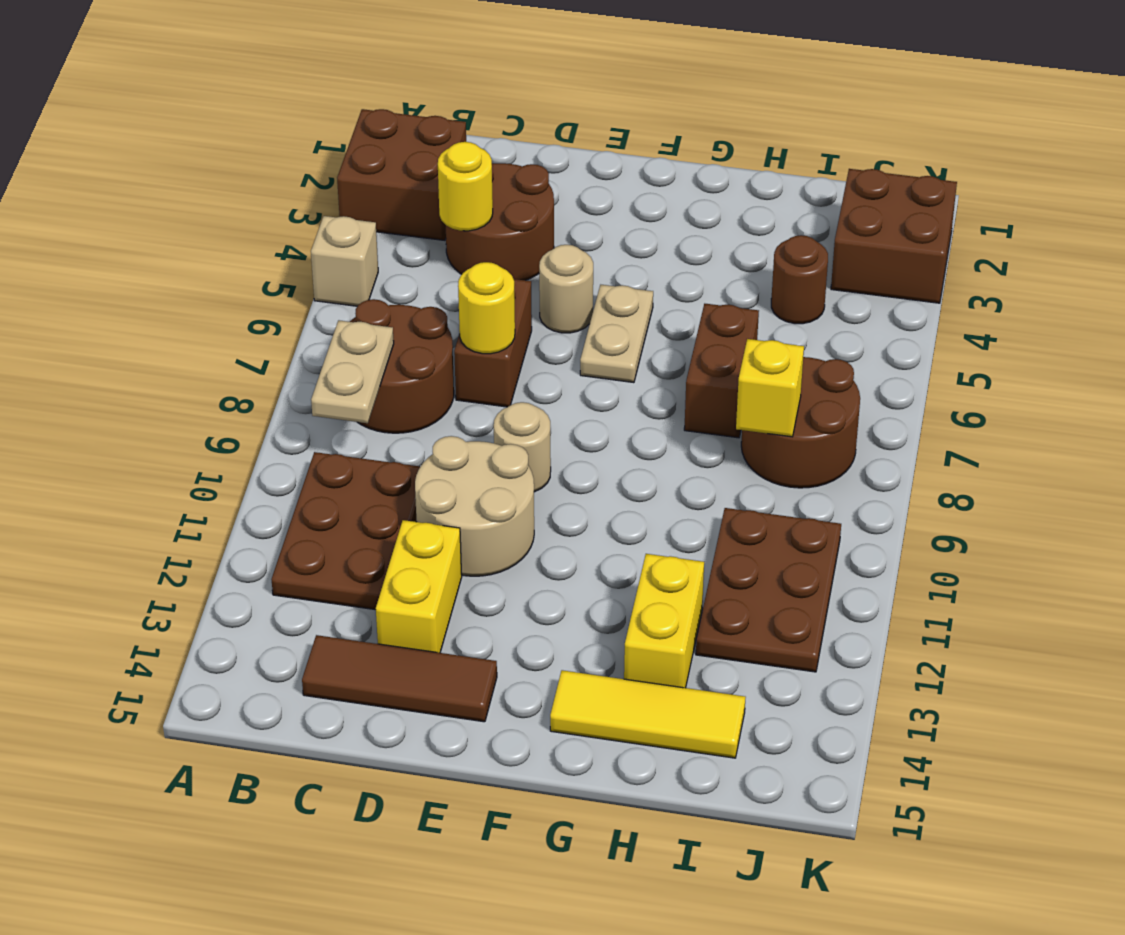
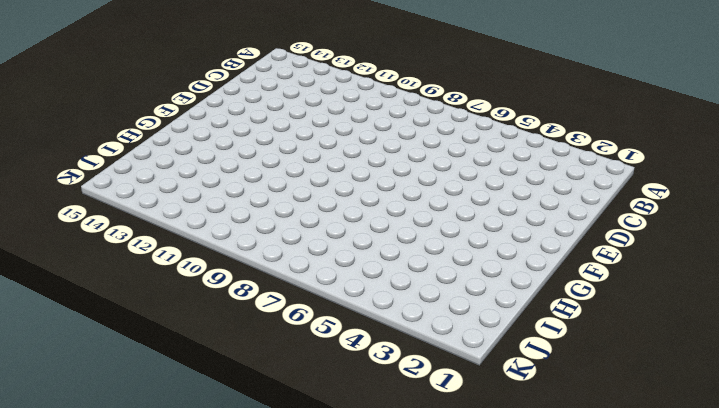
none -> brown brick A2:B3 level 1
none -> tan brick A5 level 1
none -> brown round brick B7:C8 level 1

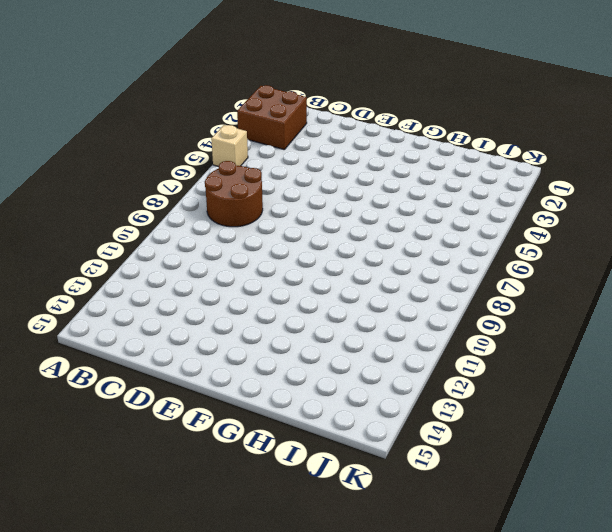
none -> brown plate B10:C12 level 1
none -> brown round brick C3:D4 level 1
none -> brown tile C14:E14 level 1

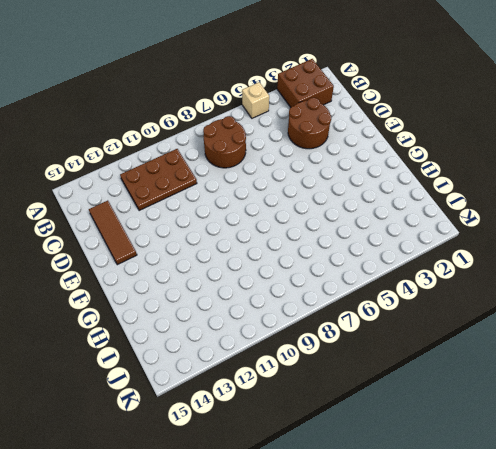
none -> brown brick D6:D7 level 1
none -> tan round brick D10:E11 level 1
none -> yellow brick D12:D13 level 1

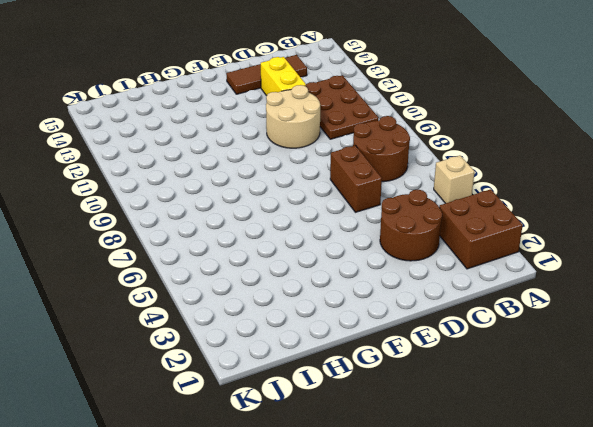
none -> tan round brick E5 level 1
none -> tan round brick E9 level 1
none -> tan plate F5:F6 level 1

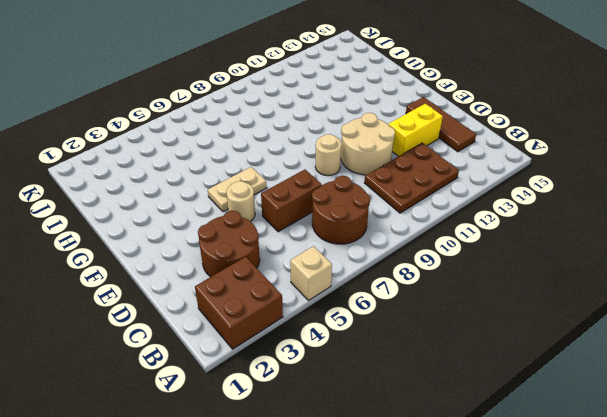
none -> yellow tile G14:I14 level 1
none -> brown brick H6:H7 level 1
none -> yellow brick H12:H13 level 1

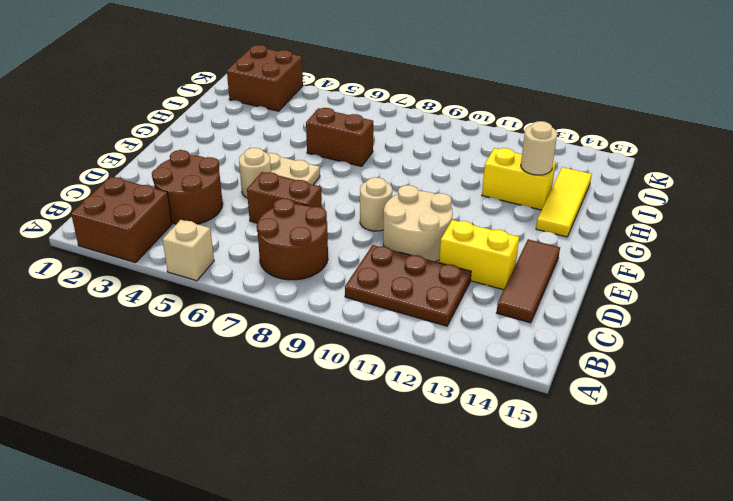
tan round brick H13 level 2 -> none
none -> brown round brick I4 level 1
none -> brown round brick I7:J8 level 1
none -> brown plate I10:J12 level 1

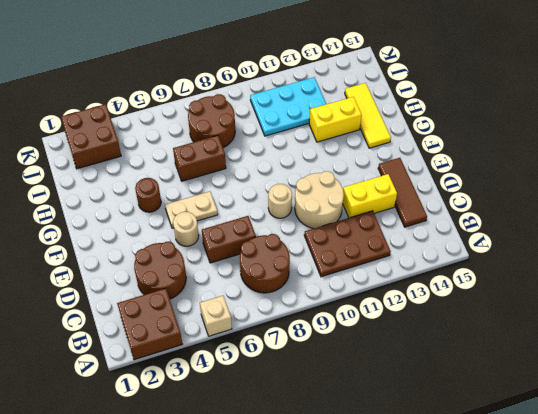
brown round brick G4 level 1 -> brown round brick I4 level 1
cyan plate I10:J12 level 1 -> brown plate I10:J12 level 1
none -> tan plate B8:B9 level 2
none -> yellow round brick C4 level 2
none -> yellow round brick D7 level 2

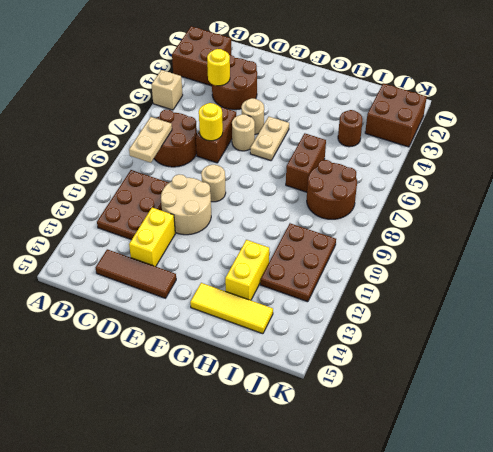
tan round brick E6 level 1 -> none
none -> yellow brick I8 level 2

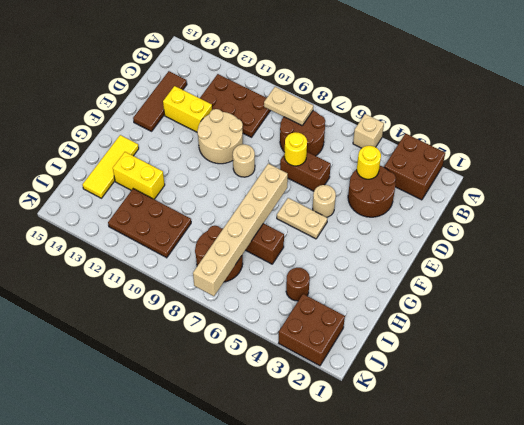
tan brick F7:K7 level 2 -> none
none -> yellow brick I8 level 2

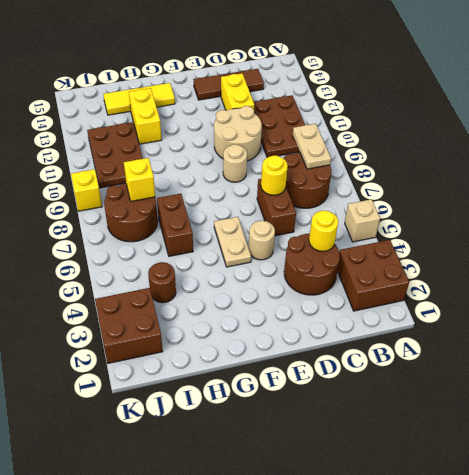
yellow brick K9 level 1 -> none

